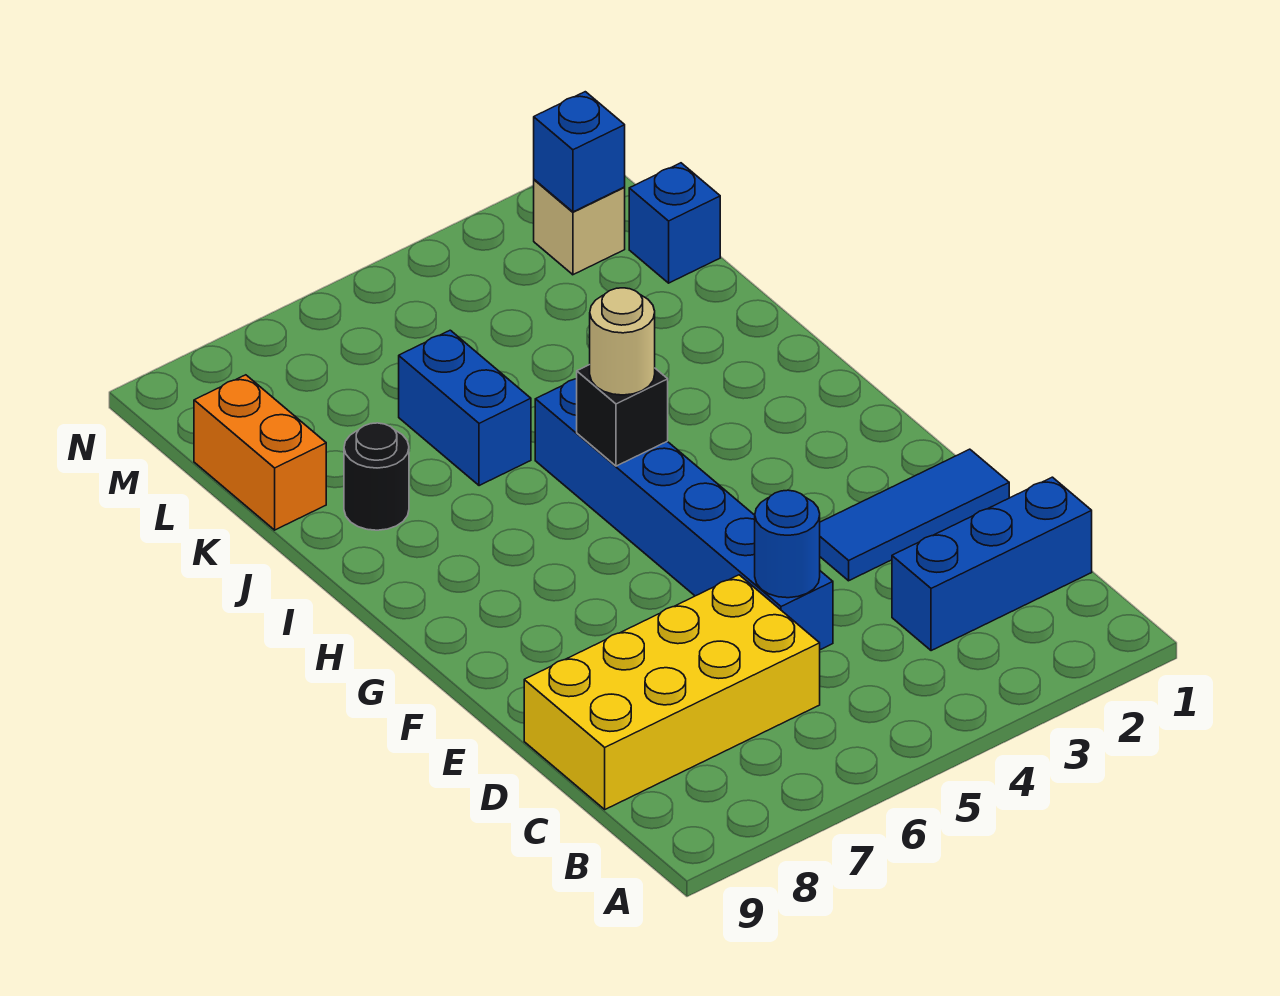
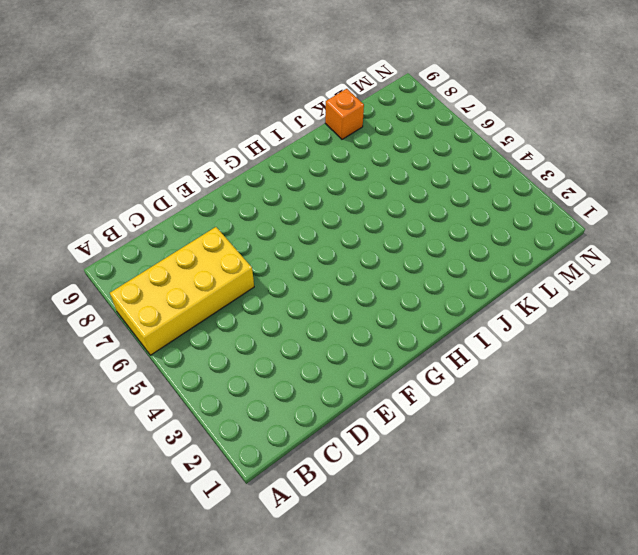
yellow brick A6:D7 level 1 -> yellow brick C6:D9 level 1
orange brick K9 level 1 -> orange brick K9:L9 level 1
none -> blue brick C1:C3 level 1
none -> blue brick D5:I5 level 1
none -> blue tile E1:E3 level 1

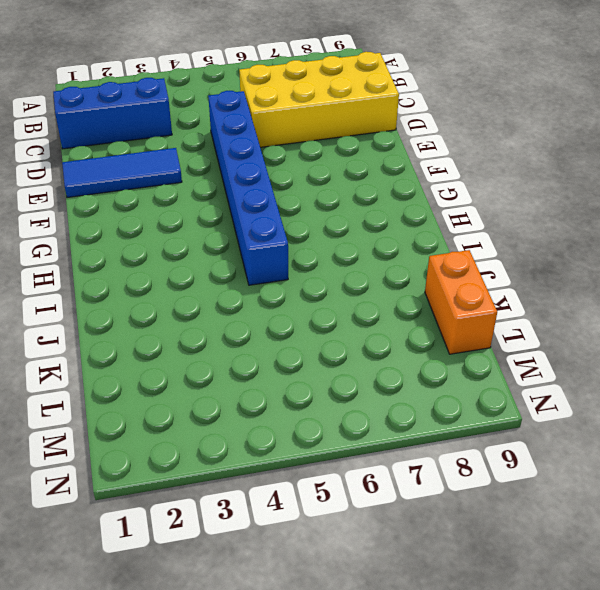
none -> blue brick J6:K6 level 1
none -> black round brick J8 level 1
none -> blue brick L1 level 1

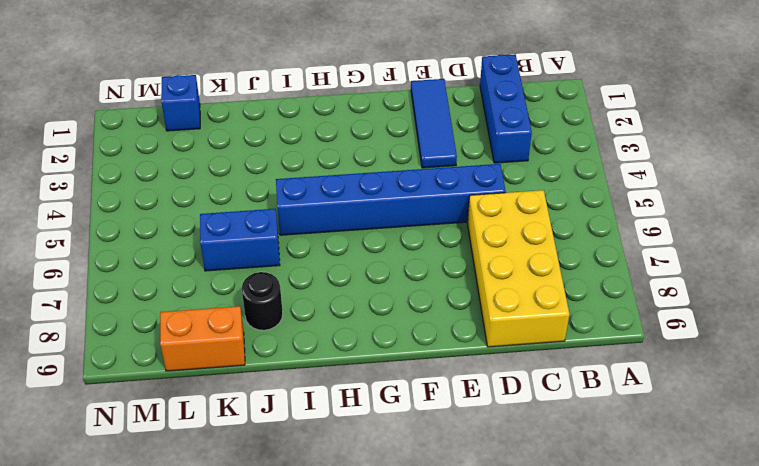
none -> tan brick M2 level 1
none -> blue round brick D5 level 2
none -> black brick H5 level 2

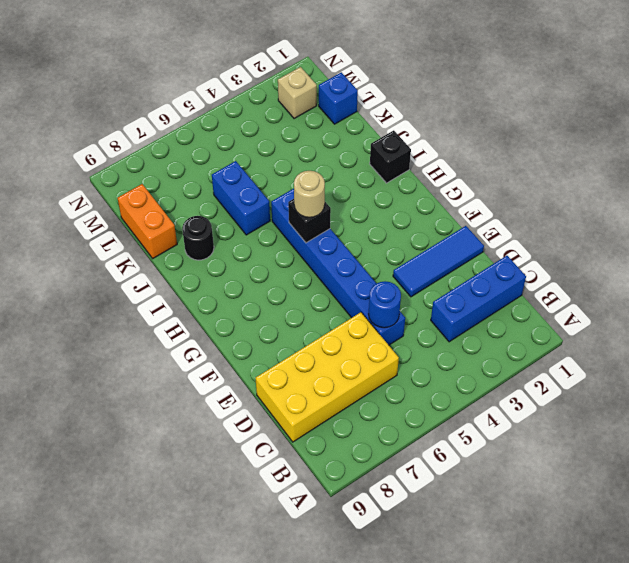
black brick I1 level 1 -> none
none -> blue brick M2 level 2

